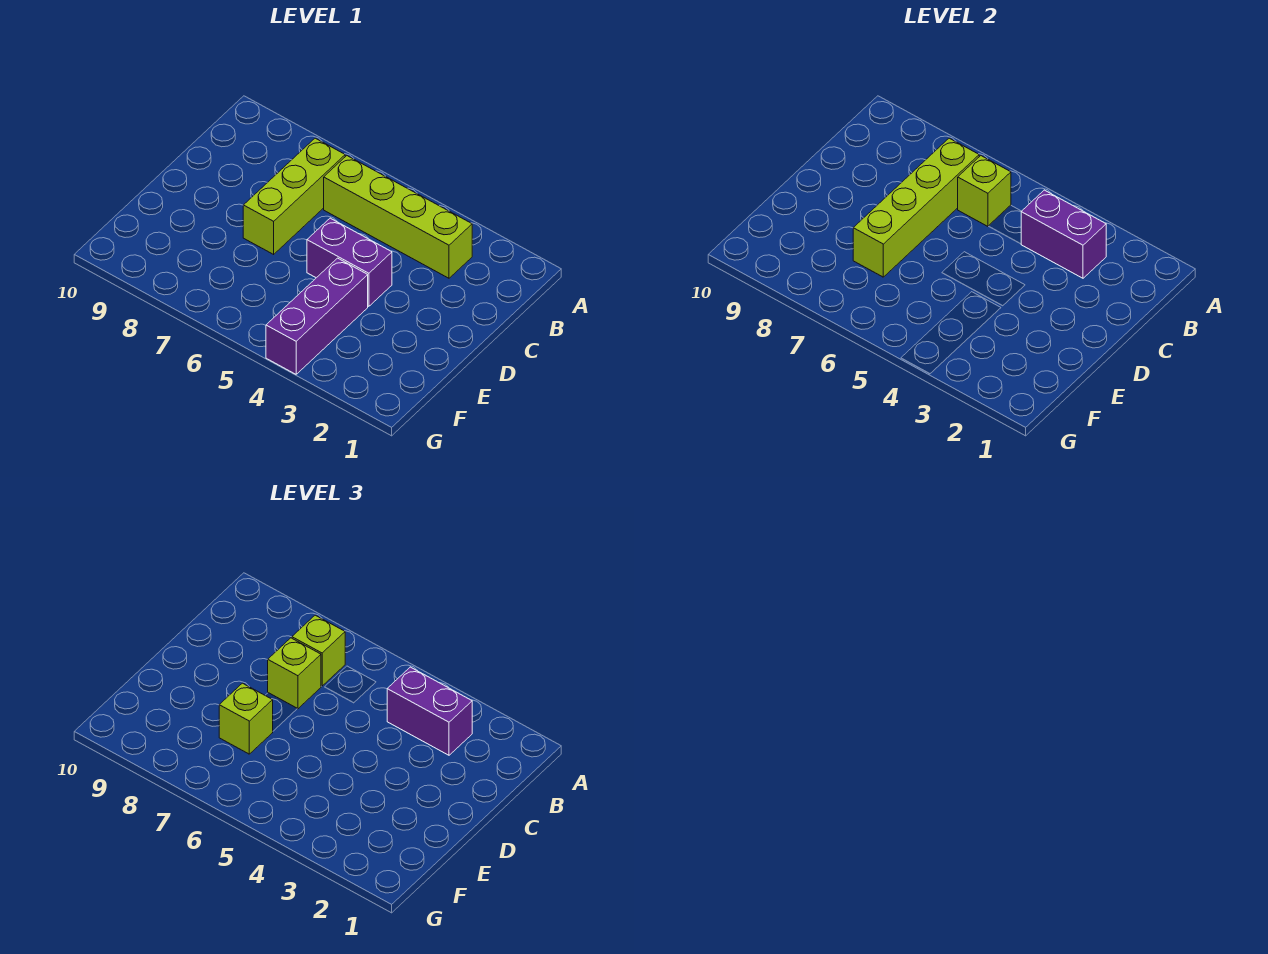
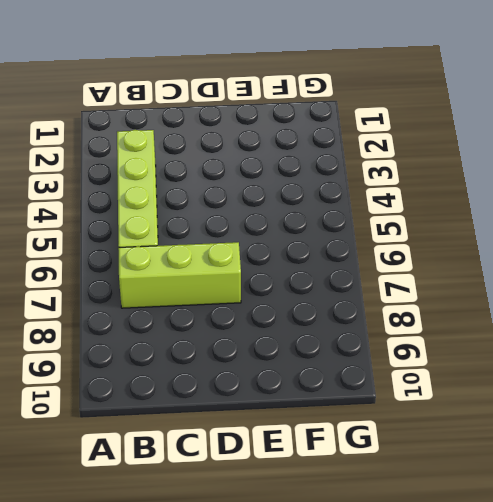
none -> purple brick D4:D5 level 1
none -> purple brick E4:G4 level 1

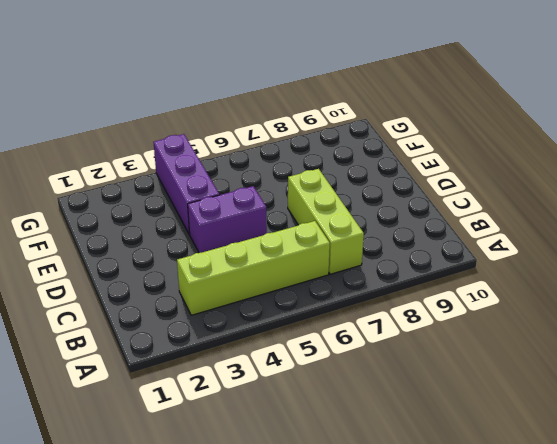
none -> purple brick B3:B4 level 2
none -> lime brick B6 level 2

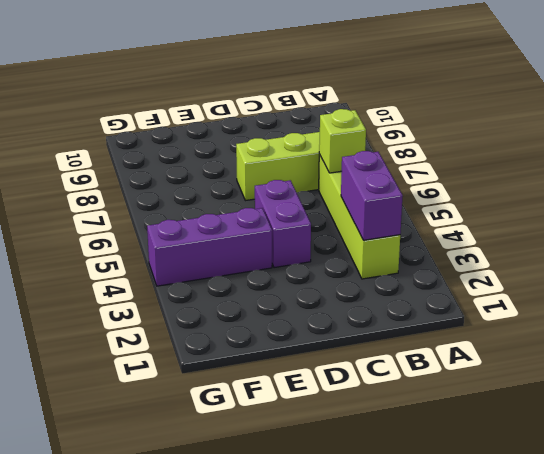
none -> lime brick B7:E7 level 2
none -> purple brick B3:B4 level 3

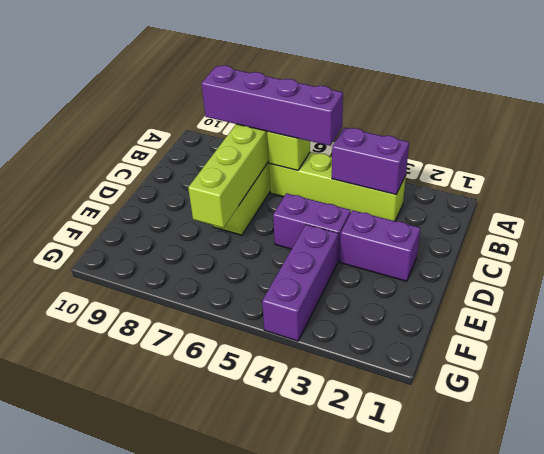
purple brick B5:B8 level 3 -> lime brick B7 level 3
purple brick D2:D3 level 1 -> purple brick B3:B4 level 3
none -> lime brick C7 level 3
none -> lime brick E7 level 3

